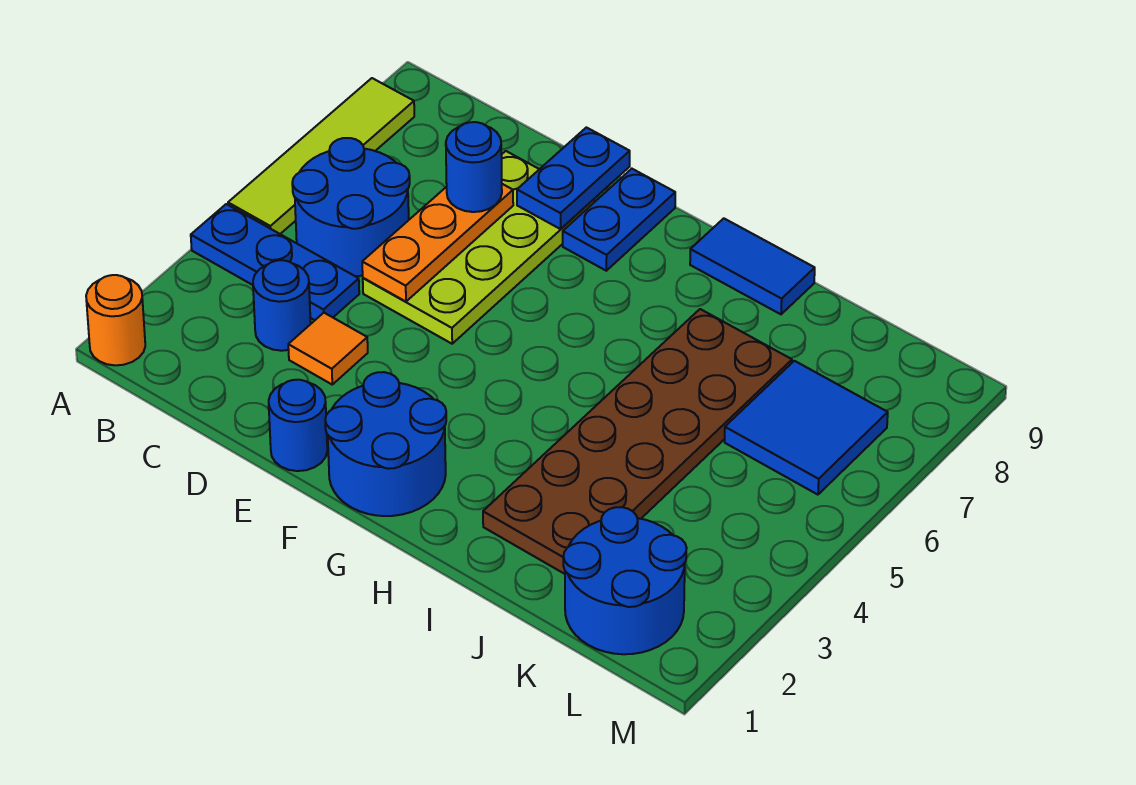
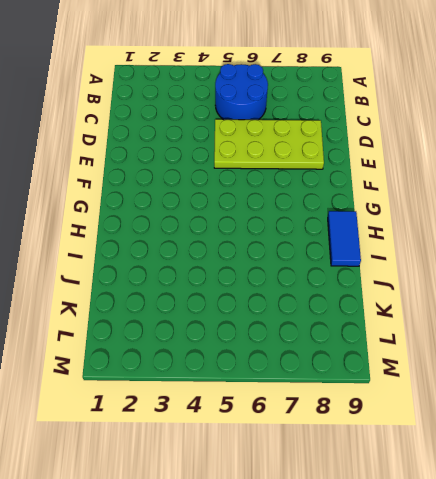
none -> orange round brick A1 level 1
none -> blue plate A4:C4 level 1
none -> lime tile A5:A8 level 1

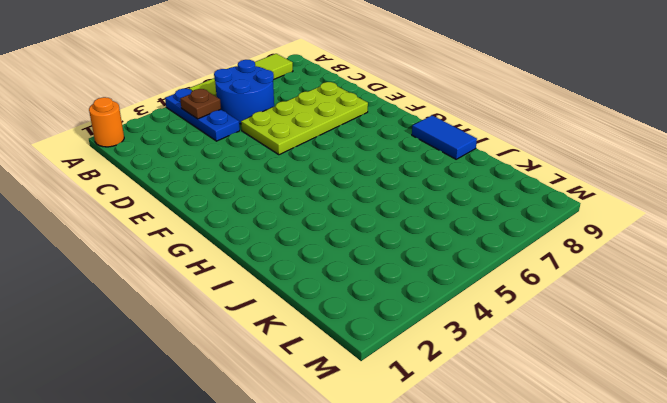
brown plate B4 level 2 -> none
none -> blue round brick C3 level 1
none -> orange tile D3 level 1
none -> blue round brick E1 level 1

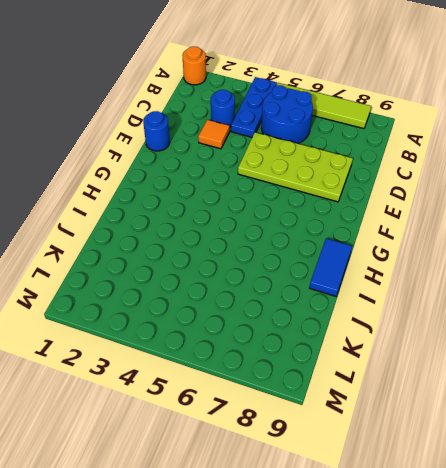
none -> blue round brick F1:G2 level 1
none -> blue plate F8:F9 level 1
none -> brown plate I2:J7 level 1

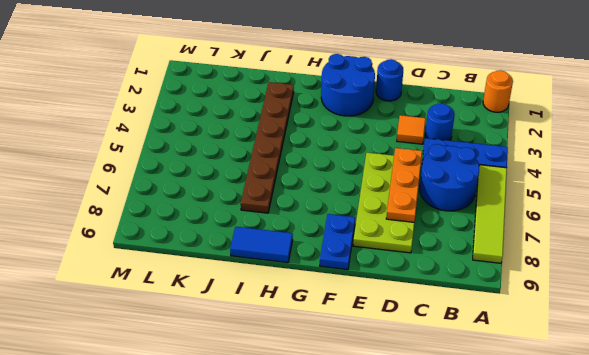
brown plate I2:I7 level 1 -> brown plate I2:J7 level 1
none -> blue round brick K1:L2 level 1
none -> blue tile K6:L7 level 1
none -> blue plate E8:E9 level 2

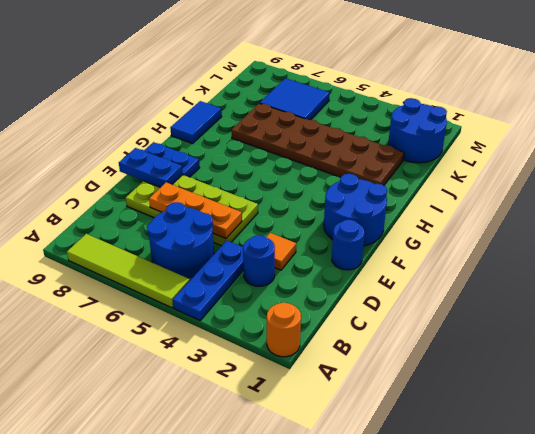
none -> blue round brick D7 level 3

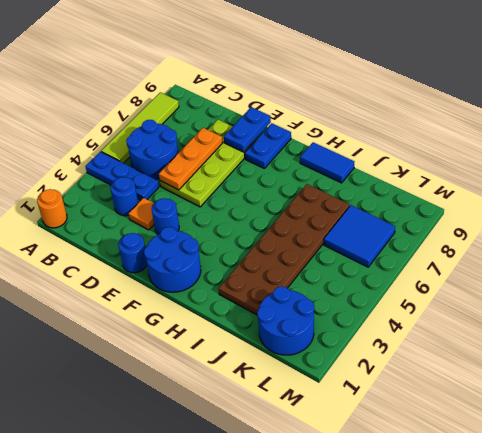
blue round brick E3 level 1 -> blue round brick D7 level 3

